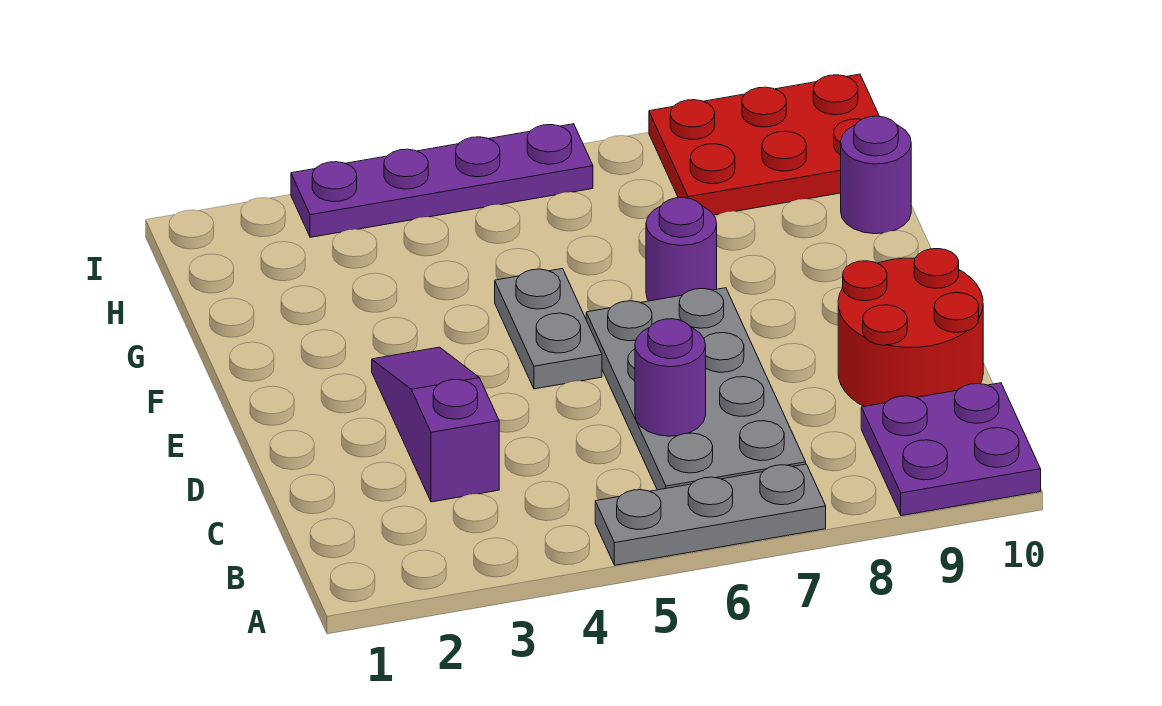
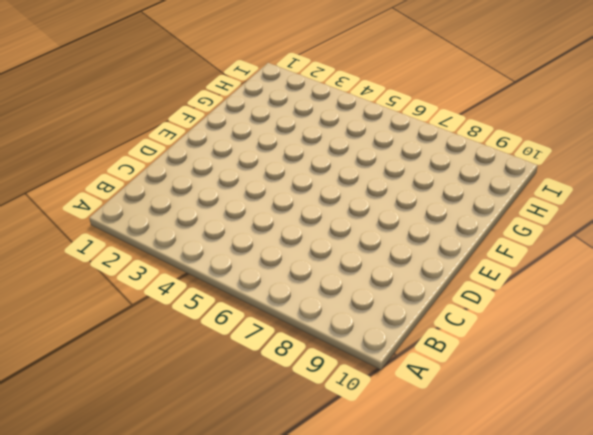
none -> grey plate A5:A7 level 1
none -> purple plate A9:B10 level 1

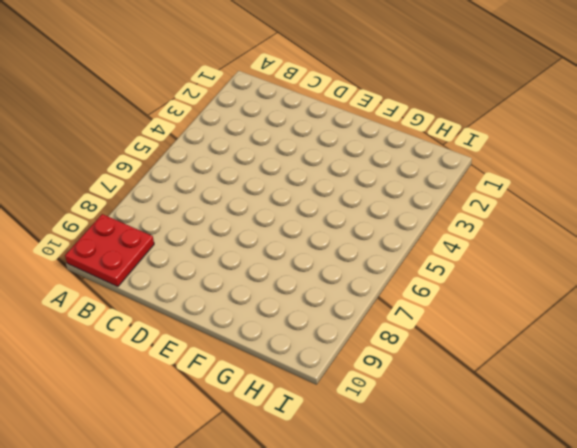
red plate A9:B10 level 1 -> purple plate A9:B10 level 1
none -> grey plate A5:A7 level 1
none -> grey plate B6:E7 level 1

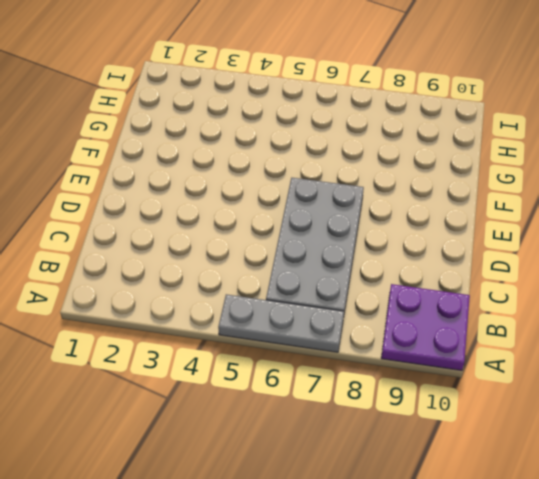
none -> purple slope C3:E3 level 1 top C
none -> red round brick C9:D10 level 1

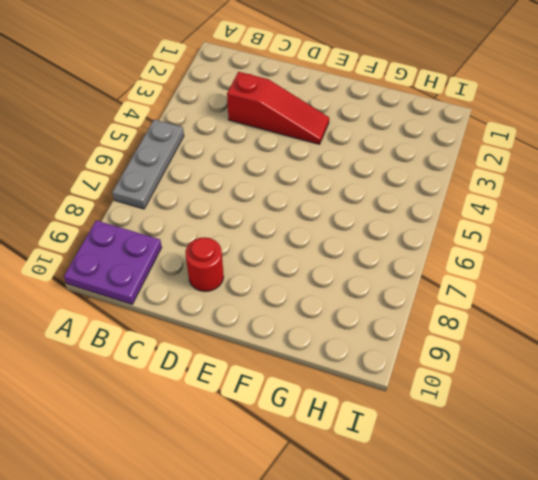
red slope C3:E3 level 1 top C -> purple slope C3:E3 level 1 top C
red round brick D9 level 1 -> red round brick C9:D10 level 1
none -> grey plate B6:E7 level 1
none -> grey plate E5:F5 level 1

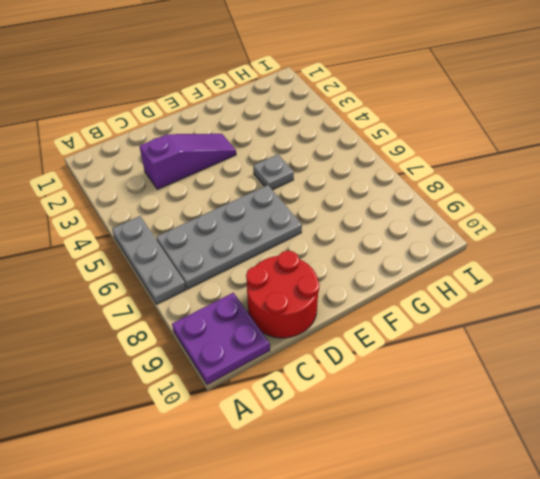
grey plate F5 level 1 -> grey plate E5:F5 level 1
none -> purple round brick F7 level 1
none -> purple round brick G10 level 1

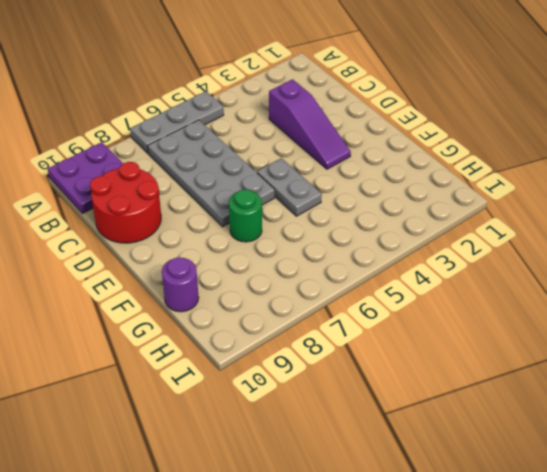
green round brick F7 level 1 -> purple round brick F7 level 1
none -> red plate H8:I10 level 1
none -> purple plate I3:I6 level 1

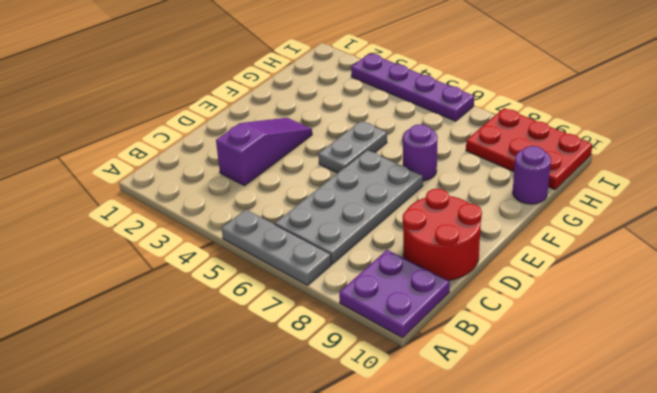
none -> purple round brick C6 level 2

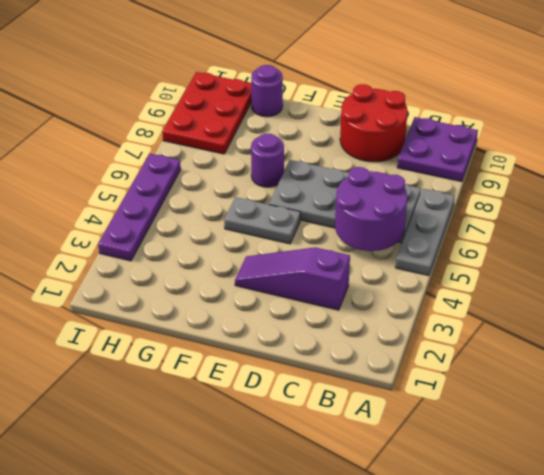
purple round brick B5:C6 level 2 -> purple round brick C6 level 2

